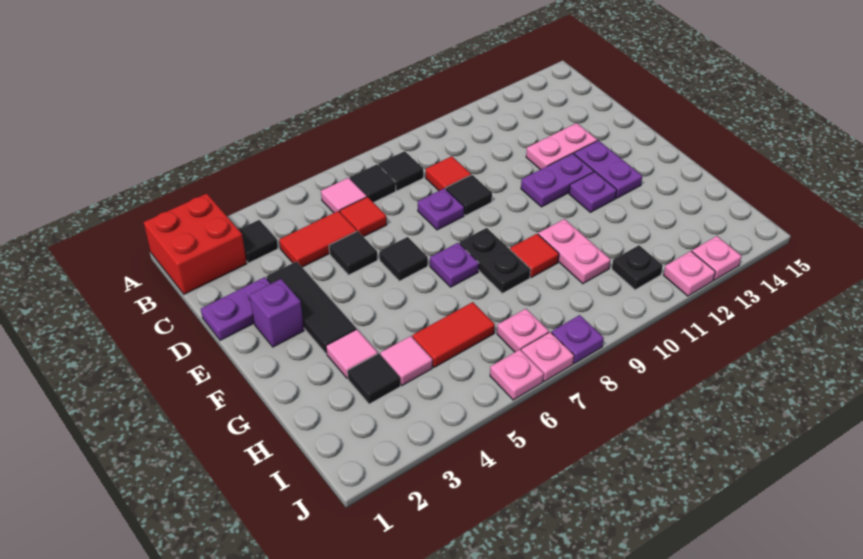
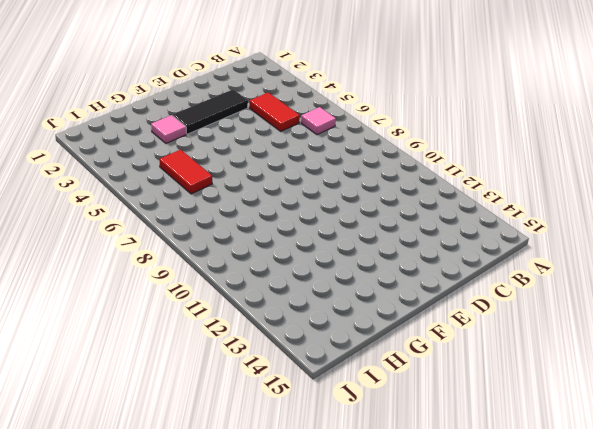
none -> red brick A1:B2 level 1
none -> black tile B3 level 1
none -> black tile B7 level 1
none -> black tile B8 level 1

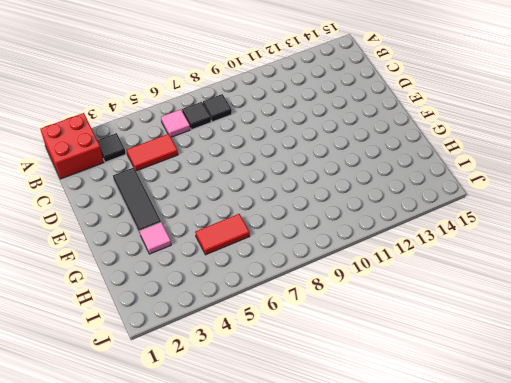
none -> red tile C6 level 1
none -> red tile C9 level 1
none -> purple plate D1:D2 level 1
none -> black tile D5 level 1

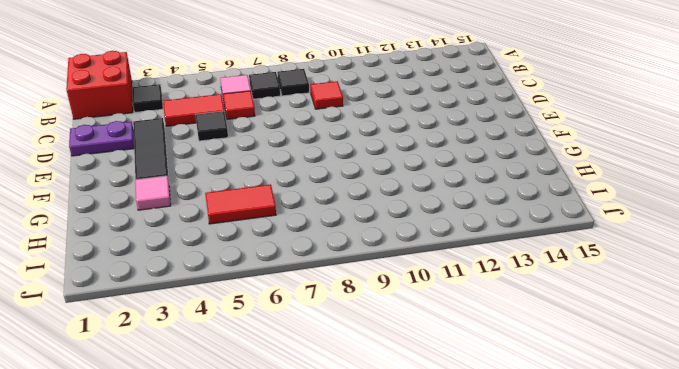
none -> purple plate D8 level 1
none -> black tile D9 level 1
none -> pink plate D12:D13 level 1
none -> purple brick E2 level 1

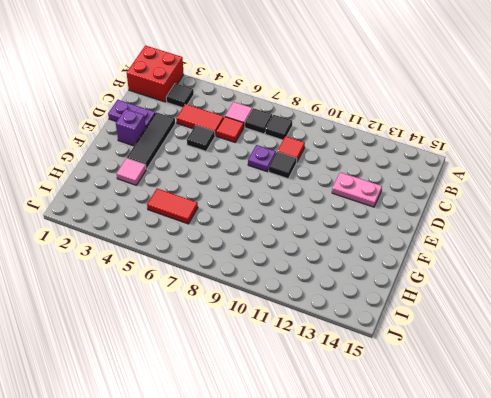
none -> black tile E6 level 1
none -> purple plate E11:E12 level 1
none -> purple plate E13:F13 level 1
none -> purple plate F7 level 1

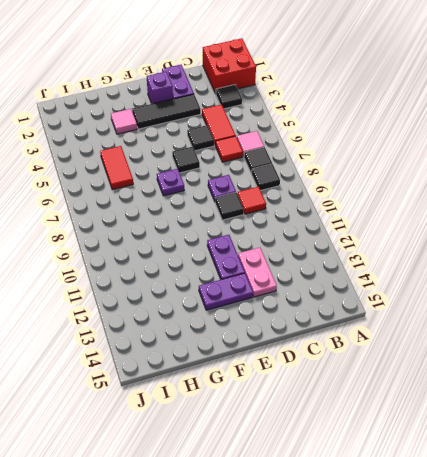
none -> black plate F8:G8 level 1
none -> purple plate F12 level 1
none -> red tile G9 level 1
none -> pink plate G10:H10 level 1

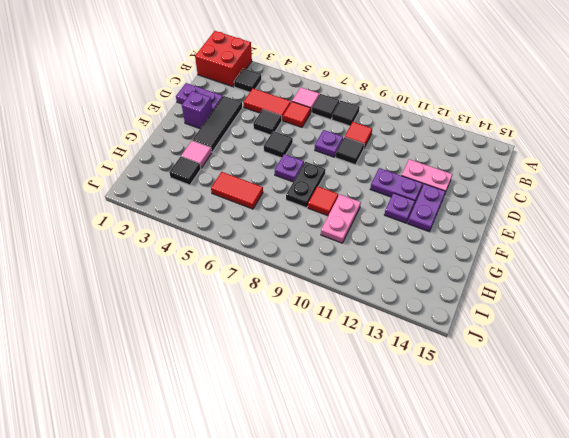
none -> pink tile H4 level 1
none -> pink plate I7 level 1
none -> black plate I11 level 1
none -> pink plate J6 level 1

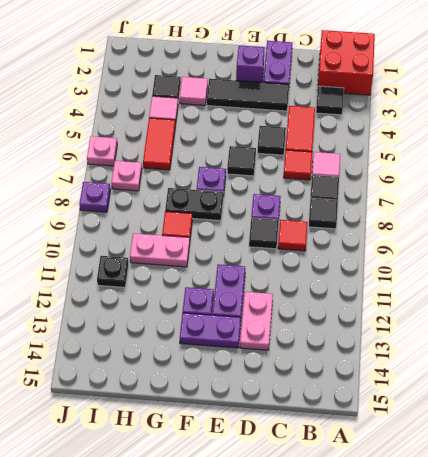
none -> pink plate J7 level 1
none -> pink plate J12 level 1
none -> pink plate J13 level 1

